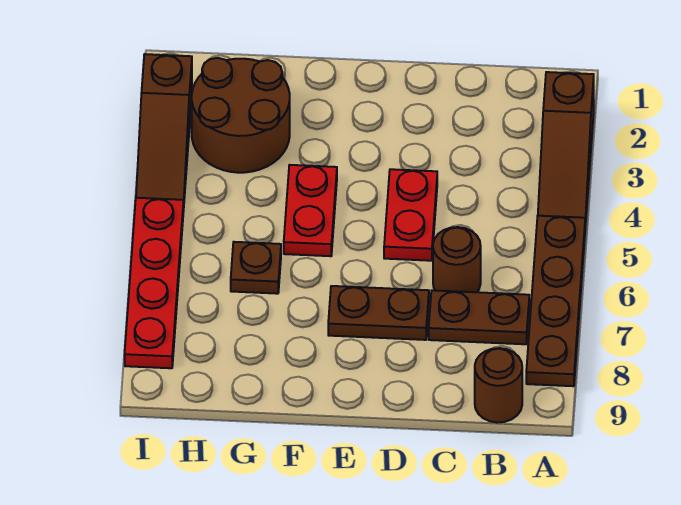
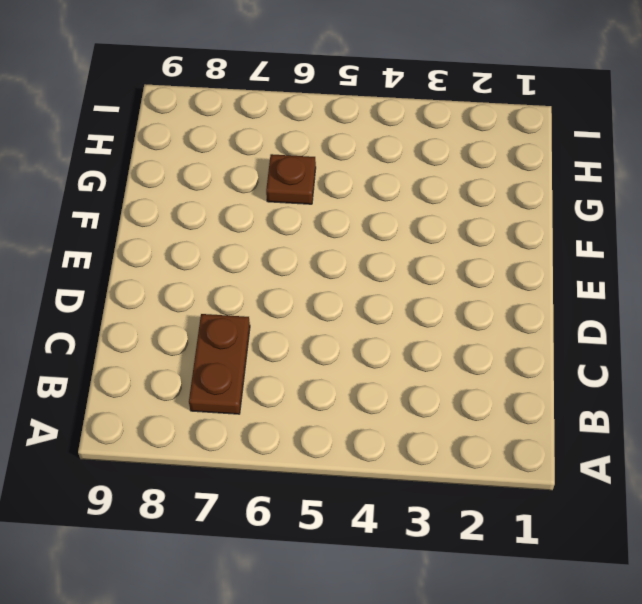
none -> brown slope A2:A4 level 1 top 2
none -> brown plate A5:A8 level 1
none -> brown round brick B9 level 1

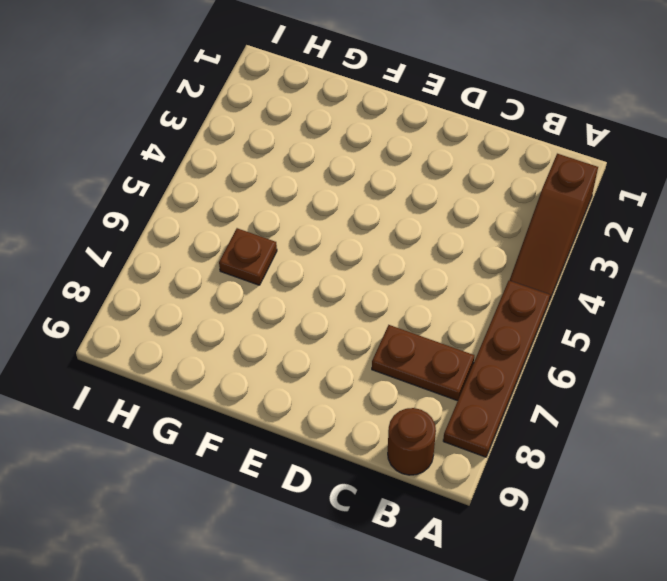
none -> brown round brick C6 level 1
none -> red plate D4:D5 level 1
none -> brown plate D7:E7 level 1

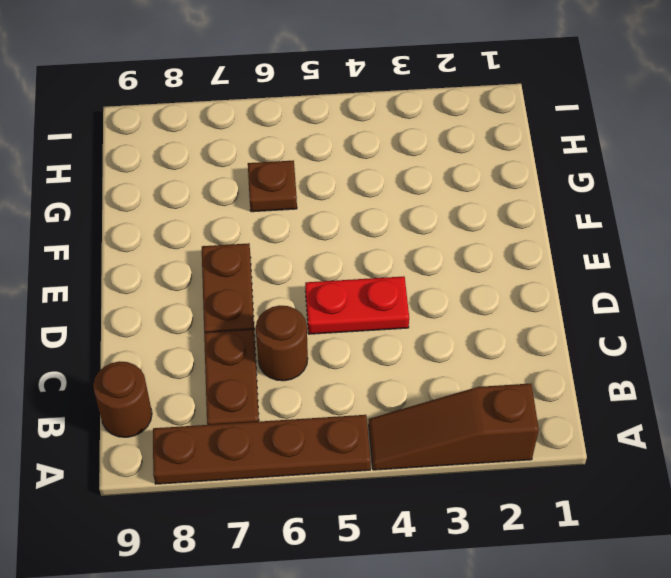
none -> red plate F4:F5 level 1
none -> brown round brick G2:H3 level 1
none -> brown slope I2:I4 level 1 top 2

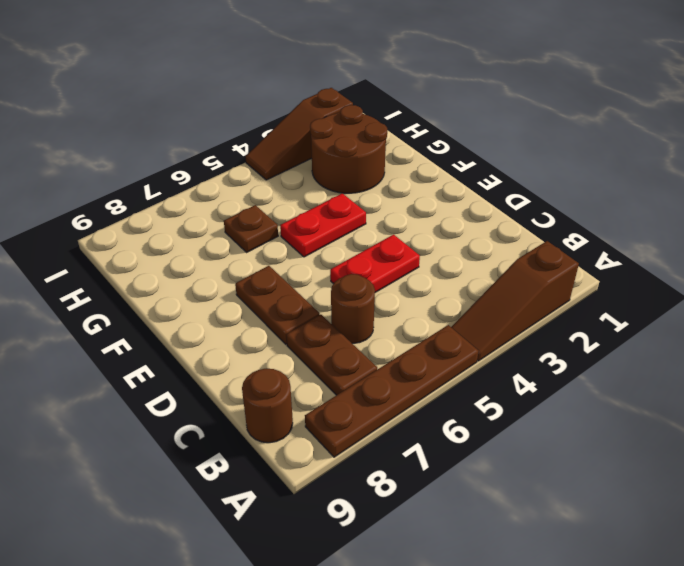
none -> red plate I5:I8 level 1

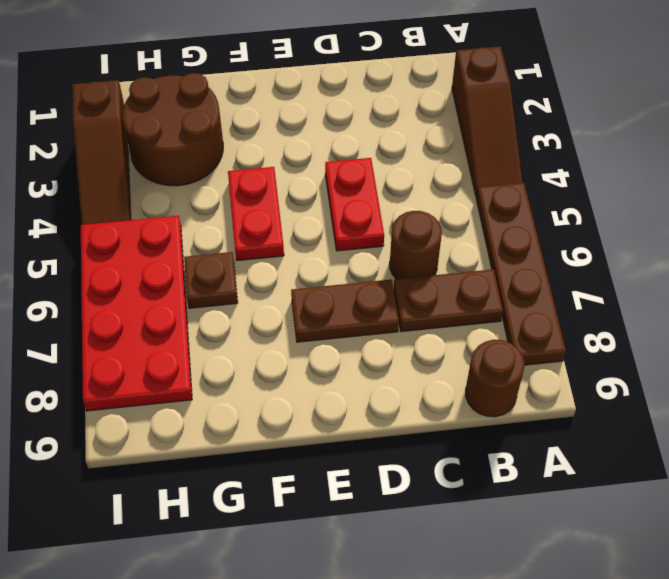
red plate H5:I8 level 1 -> red plate I5:I8 level 1

